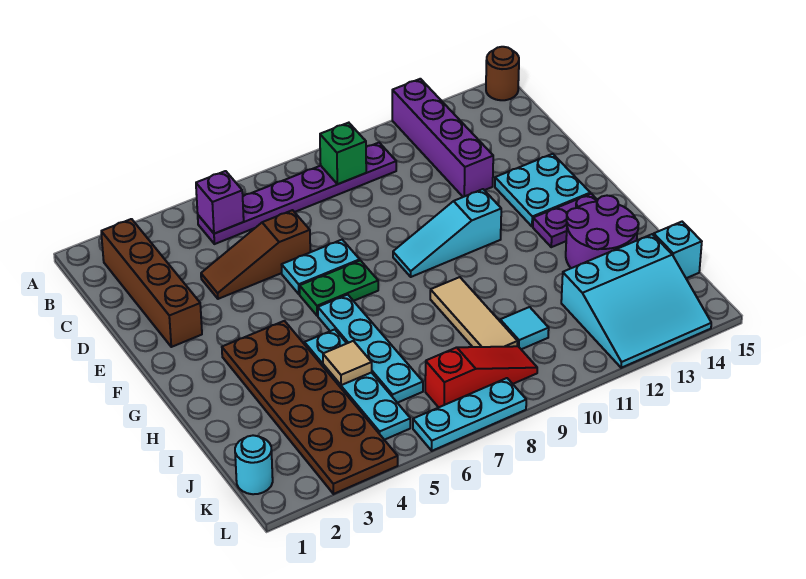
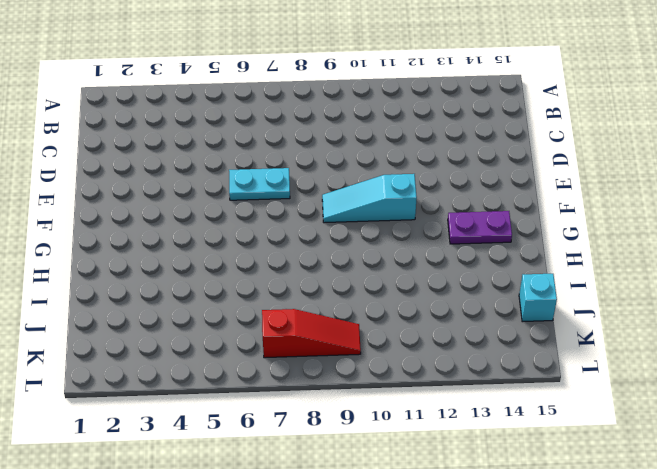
none -> purple brick A12:D12 level 1
none -> brown round brick A15 level 1
none -> brown brick B2:E2 level 1

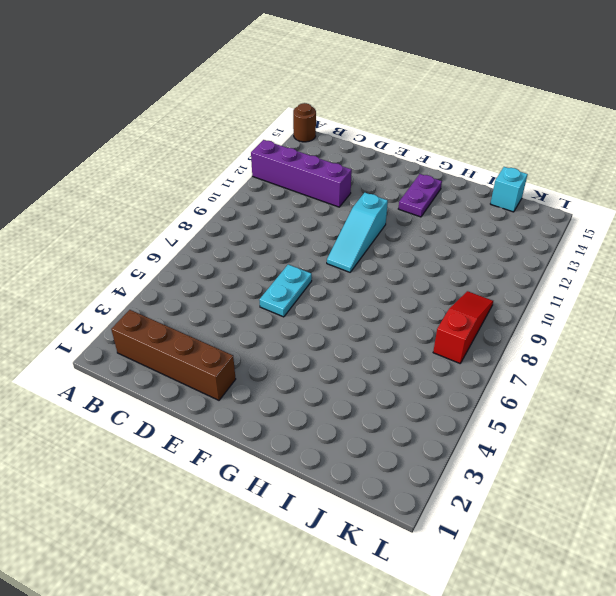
none -> purple plate B5:B10 level 1
none -> brown slope D4:D6 level 1 top 6
none -> cyan plate E13:F14 level 1

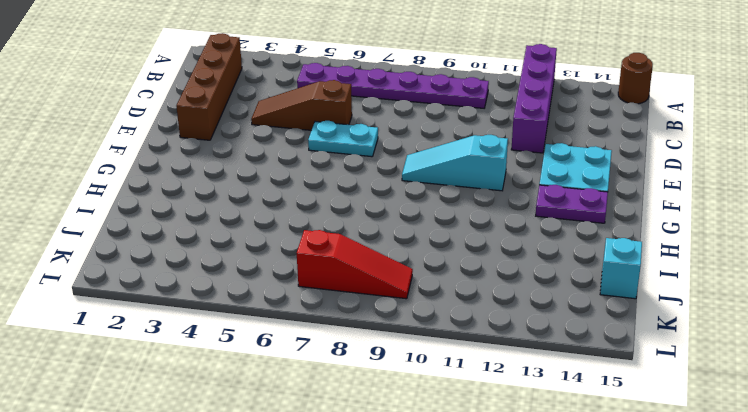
none -> green plate F6:F7 level 1
none -> brown plate G3:L4 level 1
none -> cyan plate G6:J6 level 1

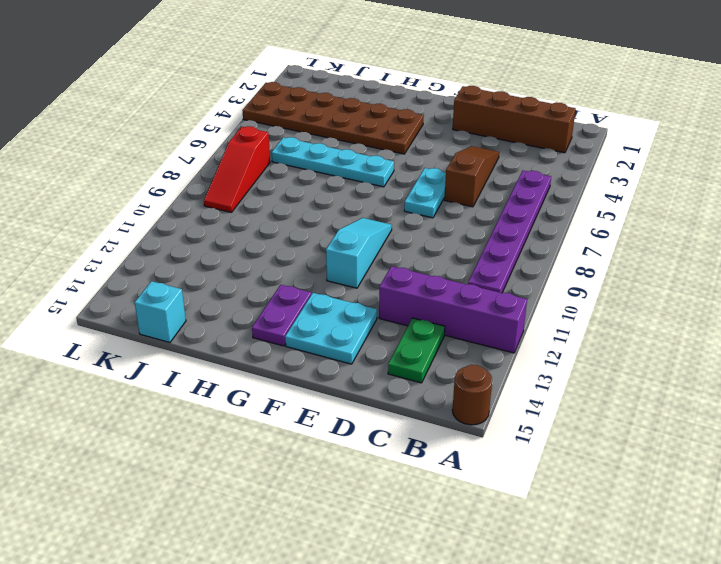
green plate C13:C14 level 1 -> green plate F6:F7 level 1
none -> cyan plate H5:K5 level 1
none -> tan tile H9:J9 level 1
none -> purple round brick H13:I14 level 1

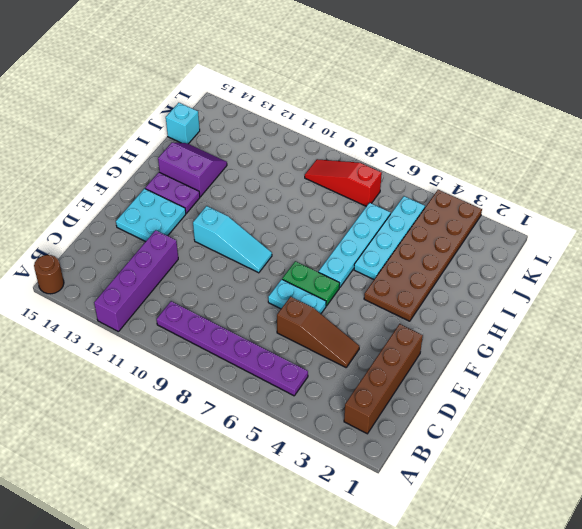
purple slope H13:I14 level 1 top H -> purple round brick H13:I14 level 1
none -> tan tile H9:J9 level 1
none -> cyan tile J10 level 1
none -> cyan slope J12:L14 level 1 top J

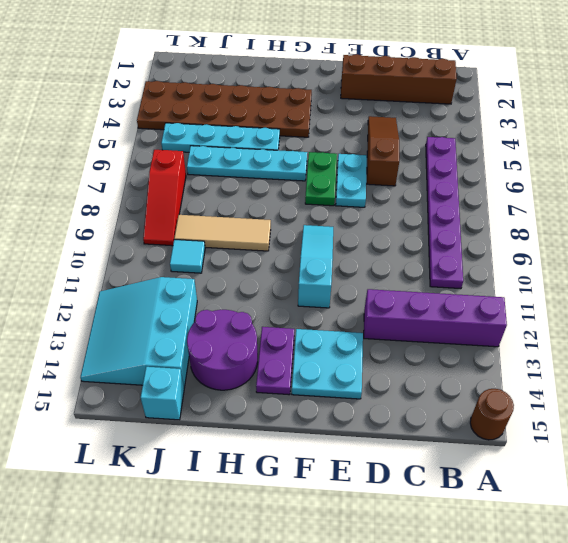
none -> cyan round brick K1 level 1
none -> cyan plate L6:L8 level 1
none -> purple brick B5 level 2

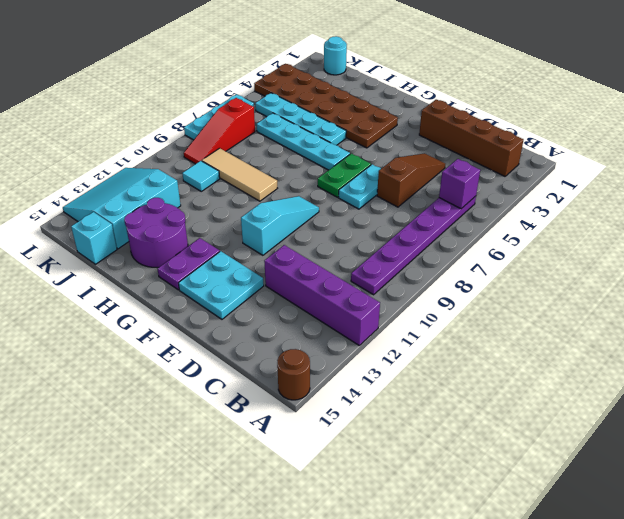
none -> green brick B9 level 2
none -> tan tile I5 level 2

